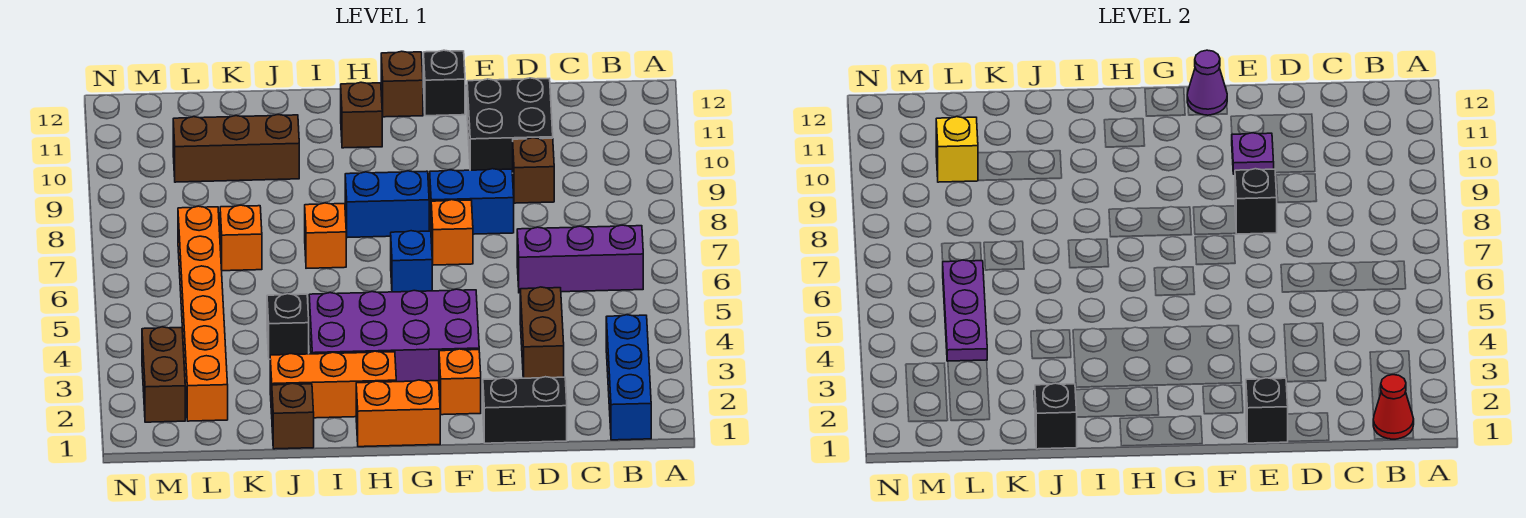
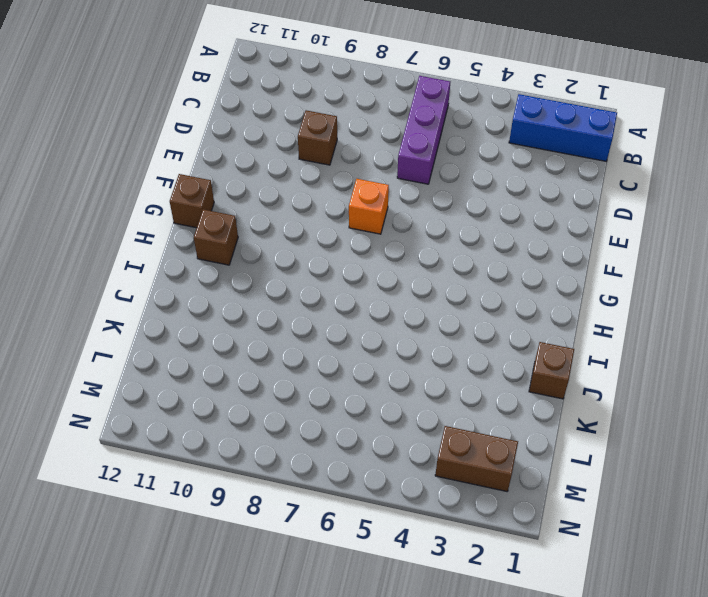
none -> black brick D1:E1 level 1
none -> brown brick D3:D4 level 1
none -> black brick D10:E11 level 1
none -> blue brick E8:F8 level 1

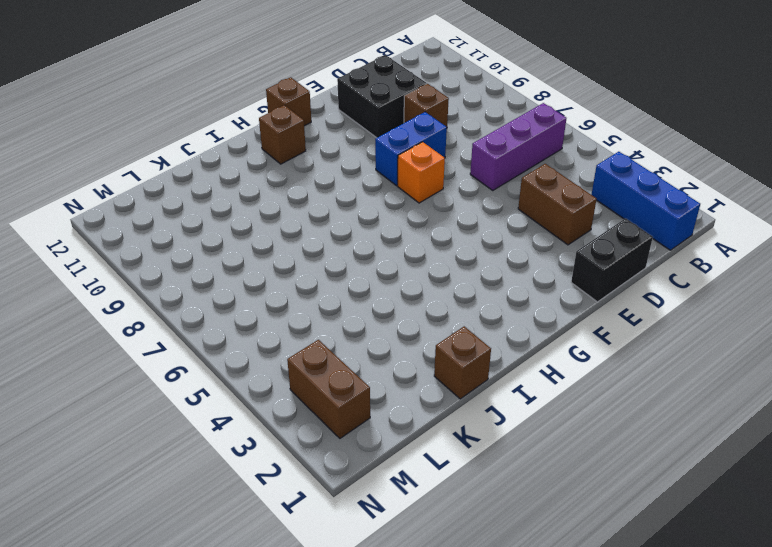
none -> orange brick F2 level 1
none -> purple brick F3:I4 level 1
none -> black brick F12 level 1
none -> orange brick G1:H1 level 1

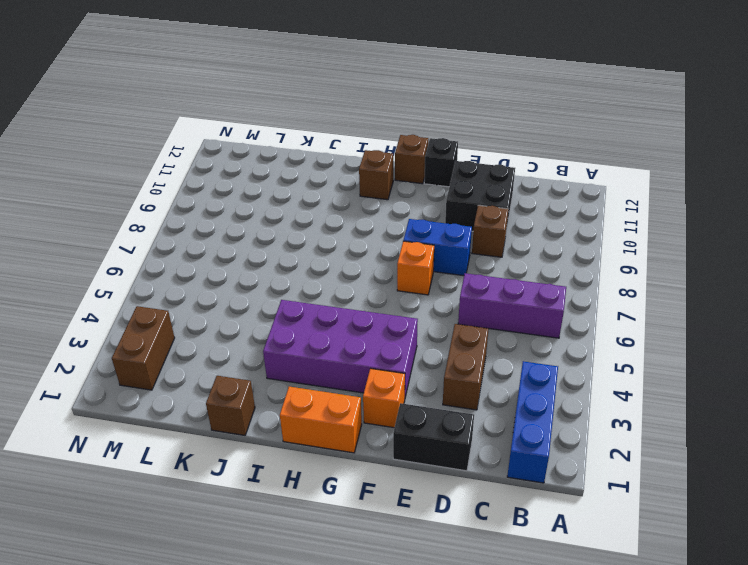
none -> blue brick G6 level 1
none -> blue brick G8:H8 level 1
none -> orange brick H2:J2 level 1
none -> orange brick I7 level 1

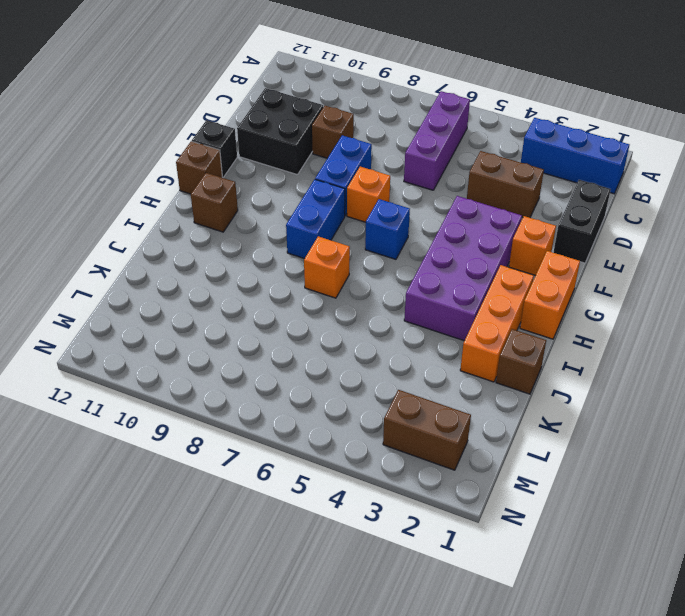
none -> black brick J4 level 1
none -> brown brick J10:L10 level 1
none -> orange brick K7 level 1
none -> orange brick L2:L7 level 1

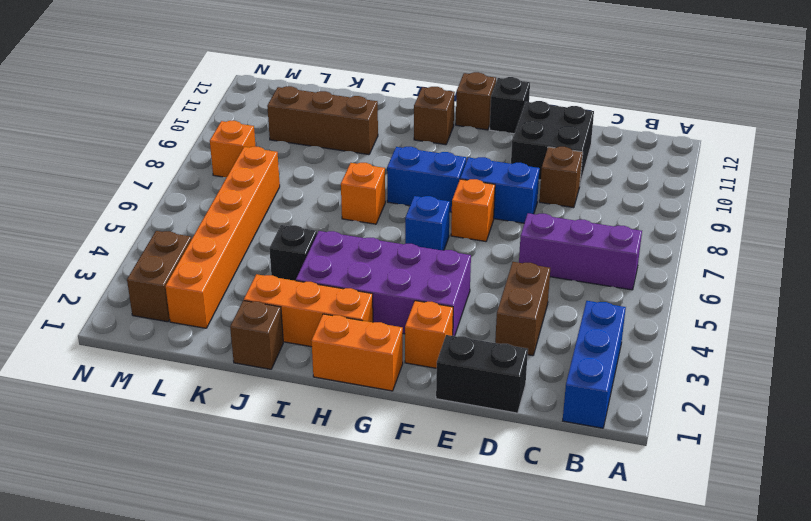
orange brick M8 level 1 -> orange brick K7 level 1
none -> red cone B1 level 2
none -> black brick E1 level 2
none -> black brick E8 level 2
none -> purple plate E10 level 2

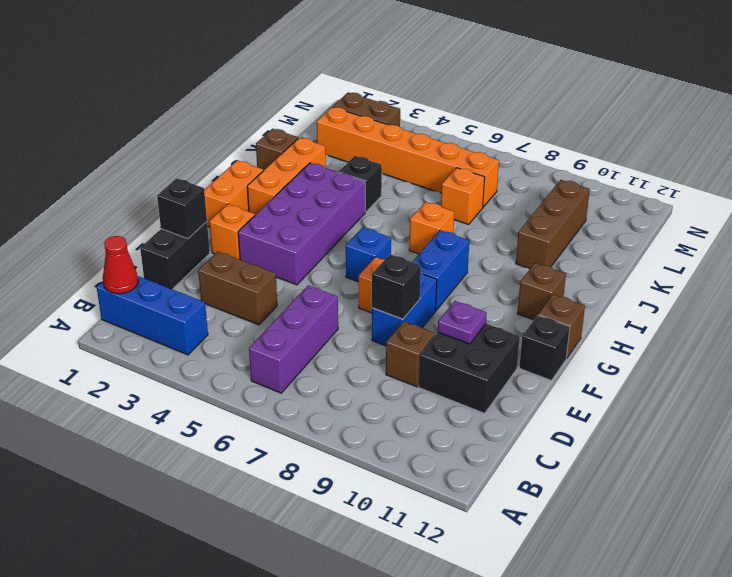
none -> purple cone F12 level 2
none -> black brick J1 level 2
none -> purple plate L4:L6 level 2
none -> yellow brick L10 level 2

